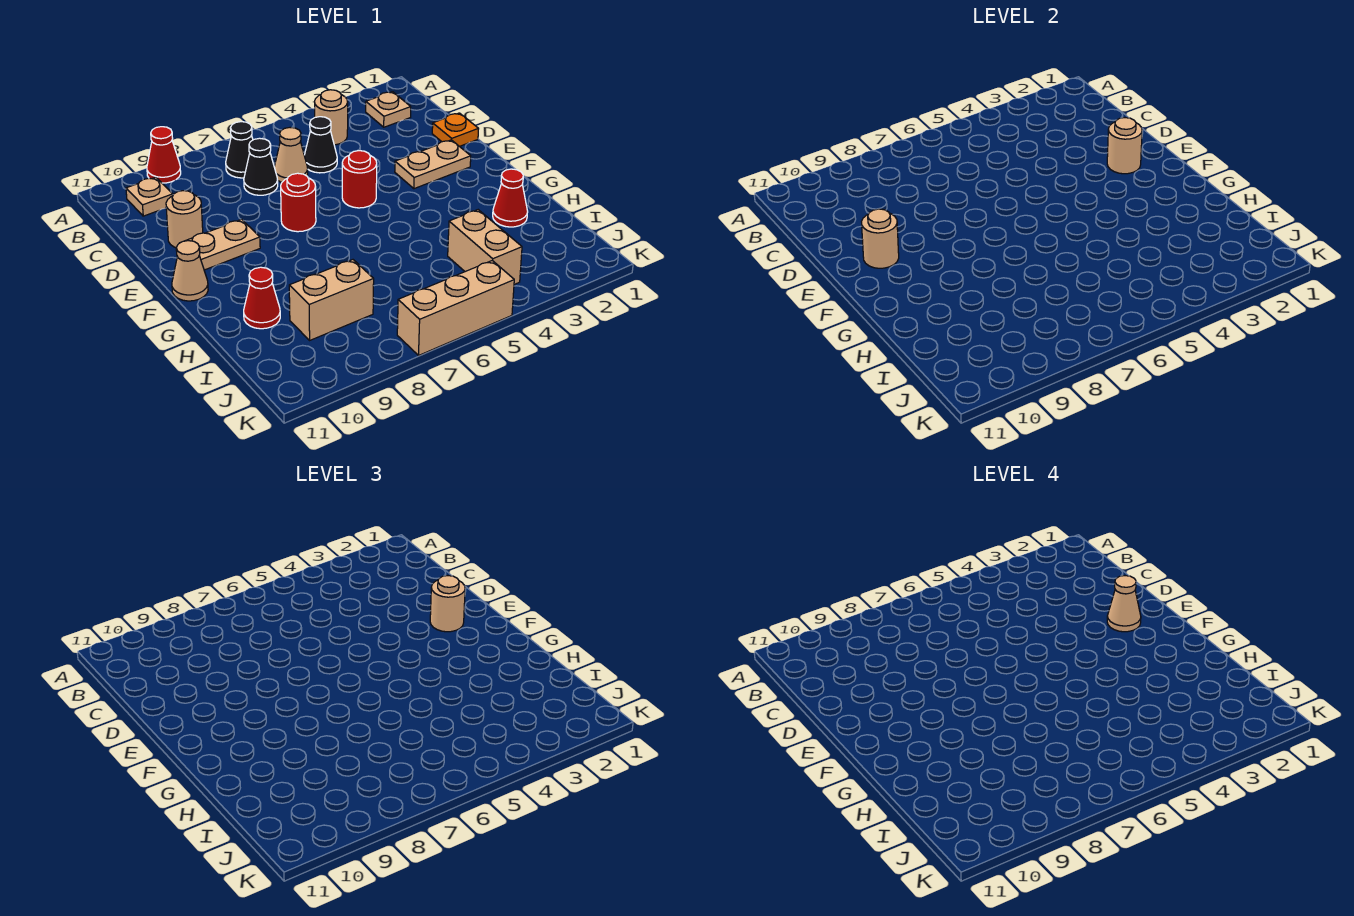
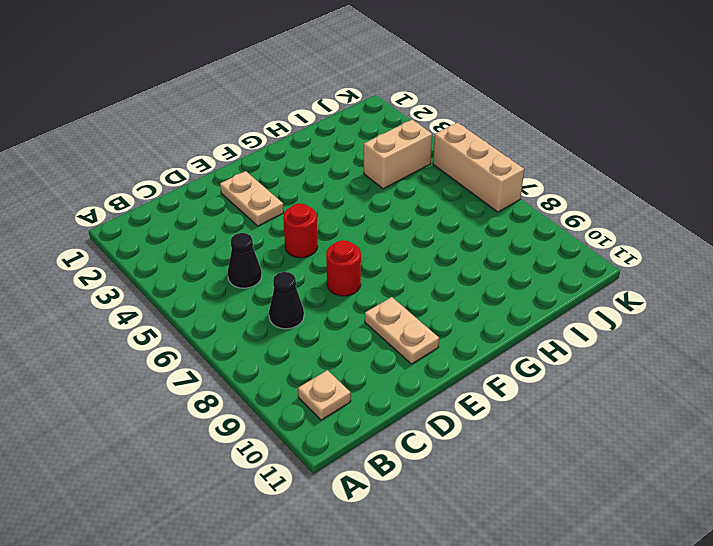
none -> red cone A9 level 1
none -> tan plate B2 level 1
none -> tan round brick B4 level 1

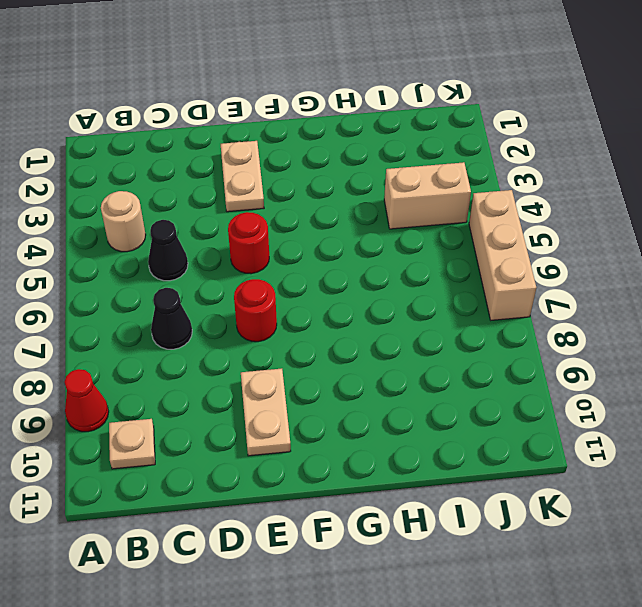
none -> tan plate B2 level 1
none -> black cone B7 level 1
none -> tan cone C6 level 1

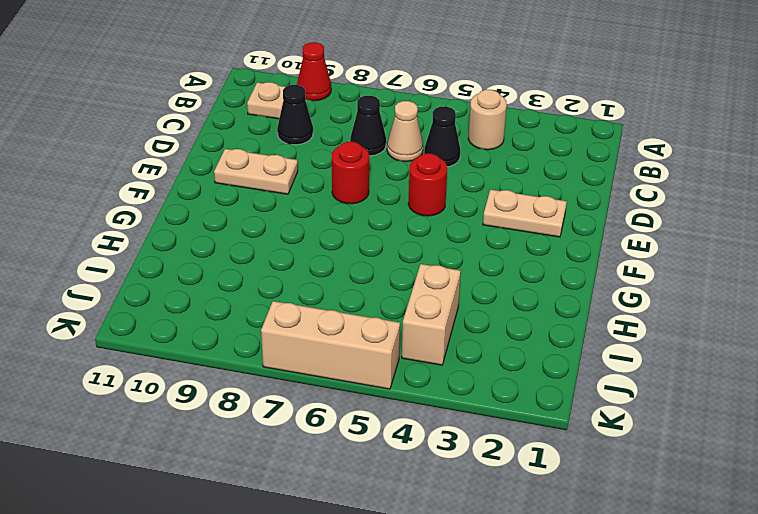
black cone C9 level 1 -> black cone B7 level 1
none -> tan plate B2 level 1
none -> orange plate D1 level 1
none -> tan round brick D10 level 1

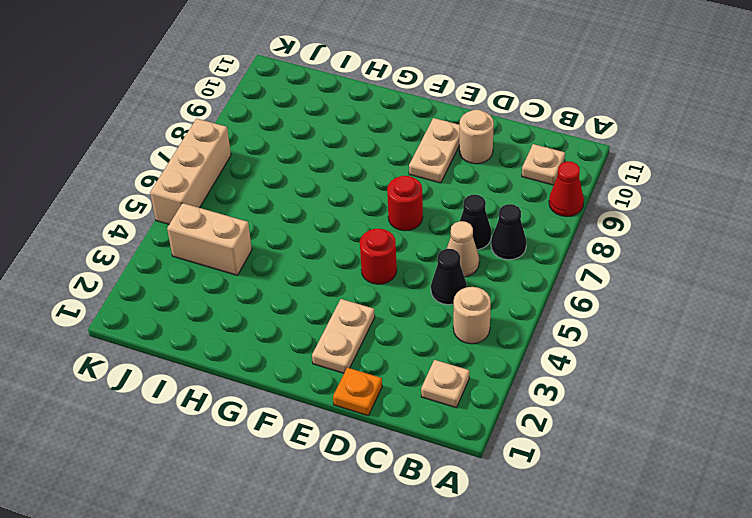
none -> tan cone F11 level 1
none -> red cone H2 level 1
none -> red cone H10 level 1

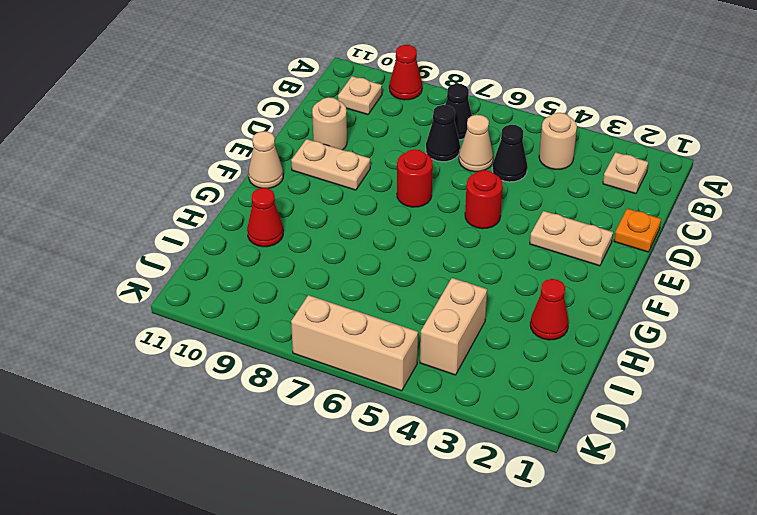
none -> tan brick I8:I9 level 1
none -> tan round brick E2 level 2
none -> tan round brick E10 level 2

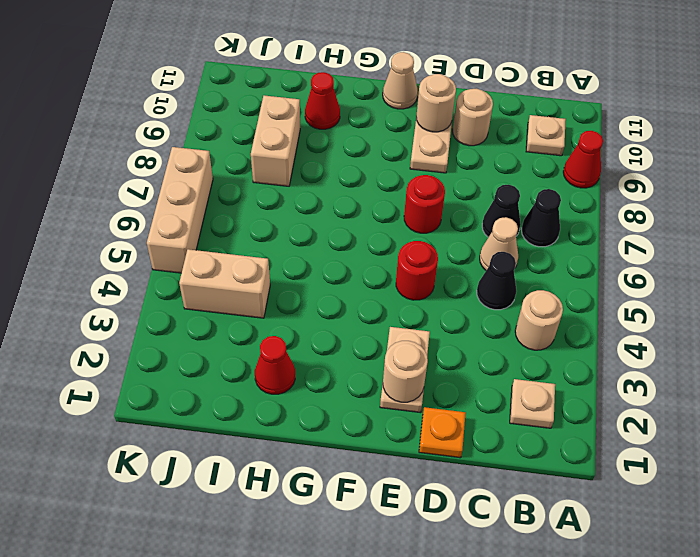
none -> tan round brick E2 level 3
none -> tan cone E2 level 4

